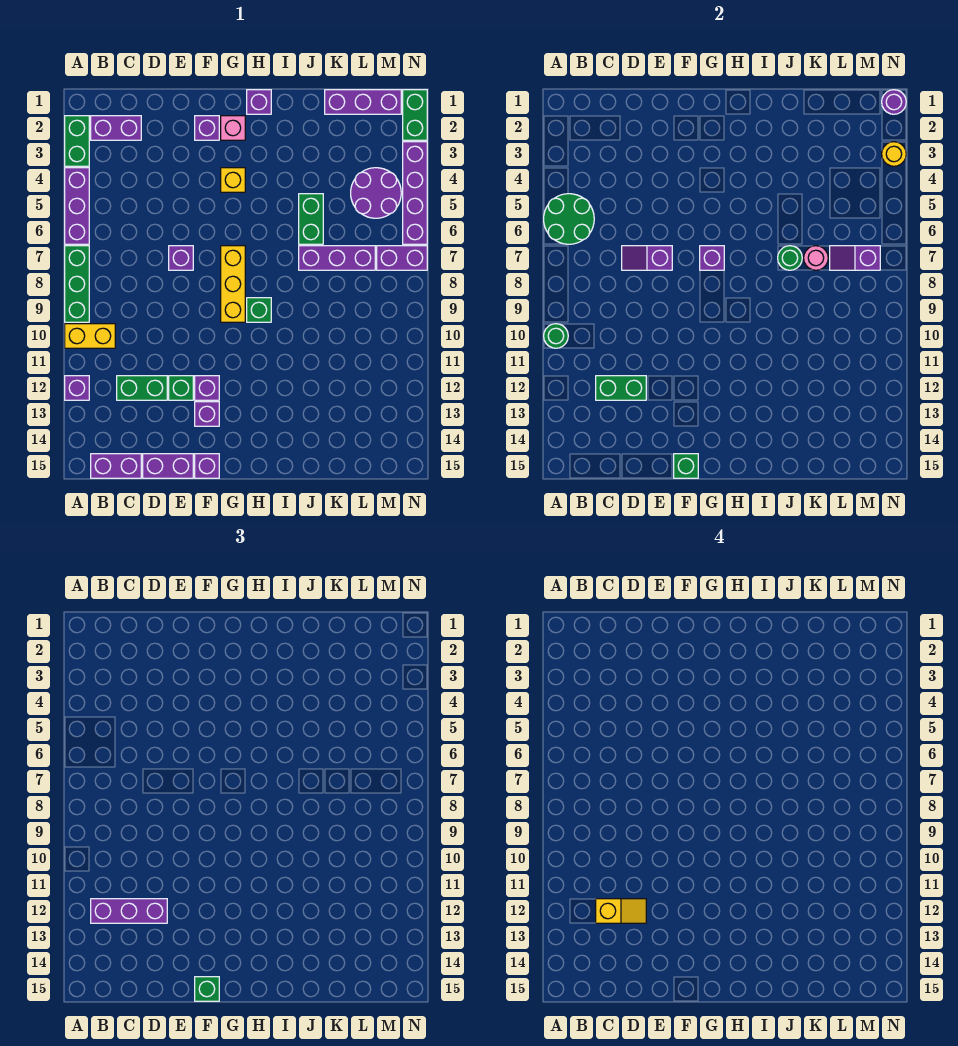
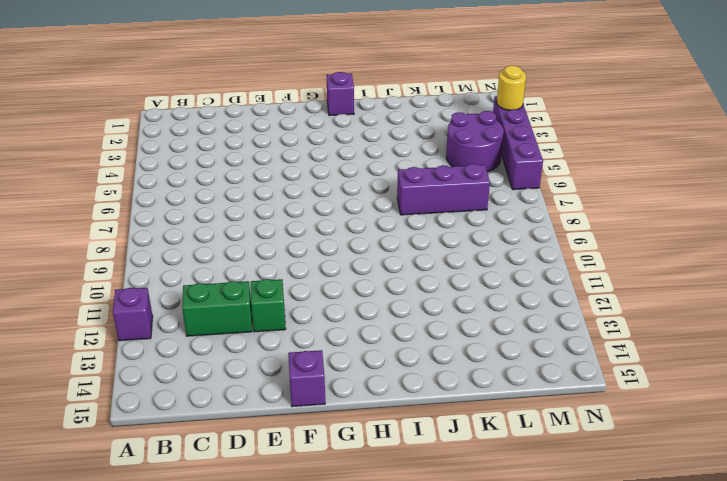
none -> green brick A2:A3 level 1
none -> purple brick A4:A6 level 1
none -> green brick A7:A9 level 1
none -> yellow brick A10:B10 level 1

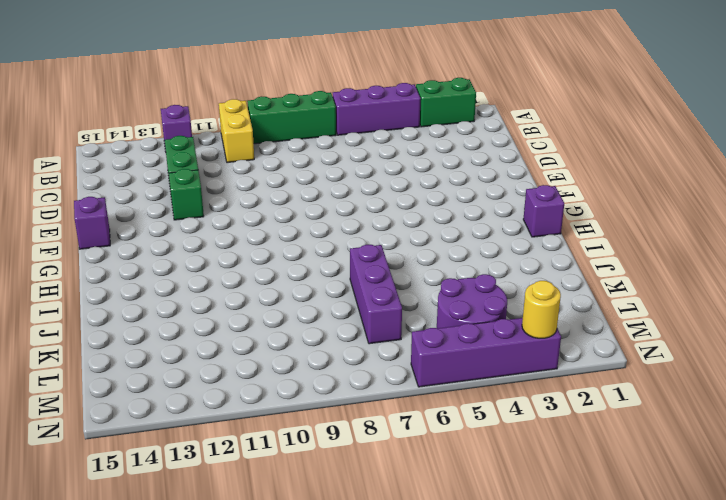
none -> purple brick B2:C2 level 1
none -> purple brick B15:C15 level 1
none -> purple brick D15:E15 level 1
none -> purple brick E7 level 1

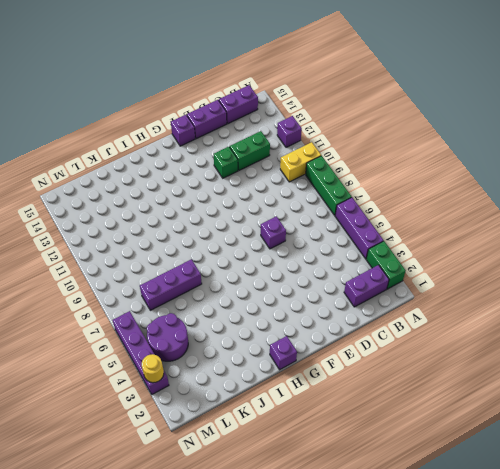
none -> purple brick F2 level 1
none -> purple brick F12 level 1
none -> purple brick F13 level 1
none -> pink brick G2 level 1

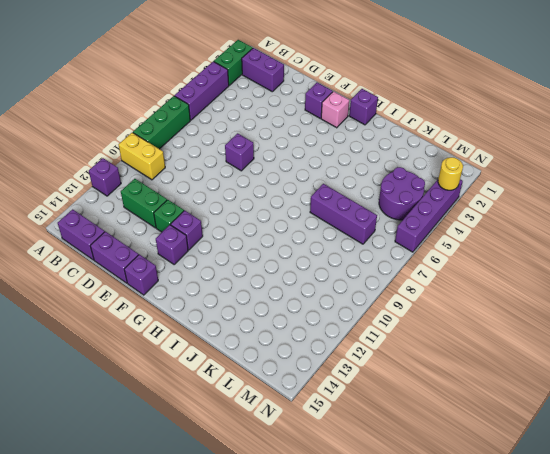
none -> yellow brick G4 level 1
none -> yellow brick G7:G9 level 1
none -> green brick H9 level 1
none -> green brick J5:J6 level 1

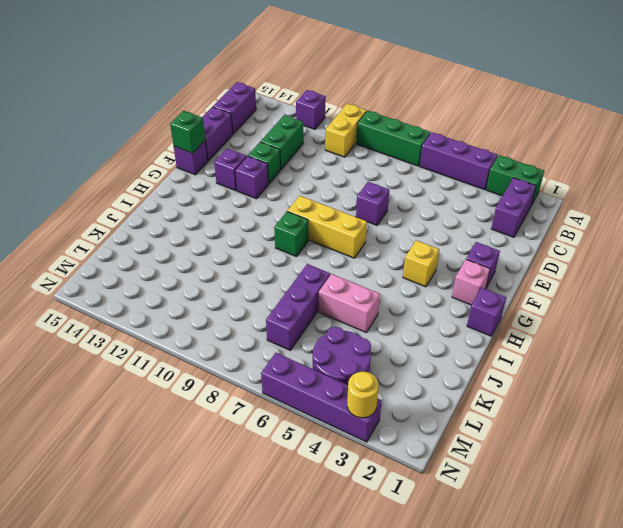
pink brick J5:J6 level 1 -> green brick J5:J6 level 1
none -> purple brick K1:M1 level 1
none -> purple brick M7:N7 level 1
none -> green brick N1:N2 level 1
none -> green round brick A5:B6 level 2

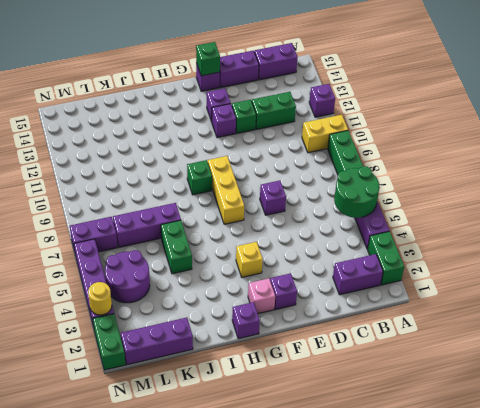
none -> green round brick A10 level 2
none -> green brick C12:D12 level 2
none -> purple slope D7:E7 level 2 top E
none -> purple brick G7 level 2

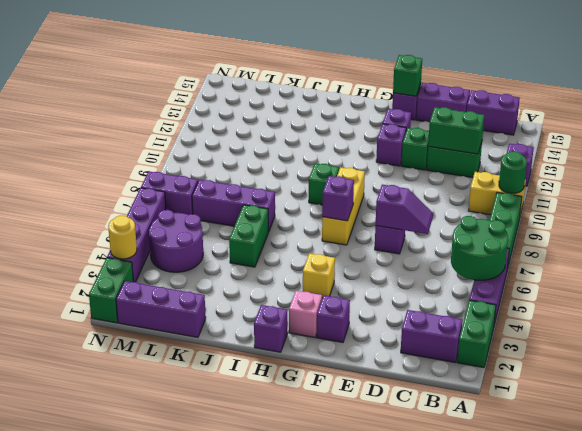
none -> green round brick J7 level 2
none -> pink round brick K7 level 2
none -> purple slope L7:M7 level 2 top M
none -> purple round brick N1 level 2

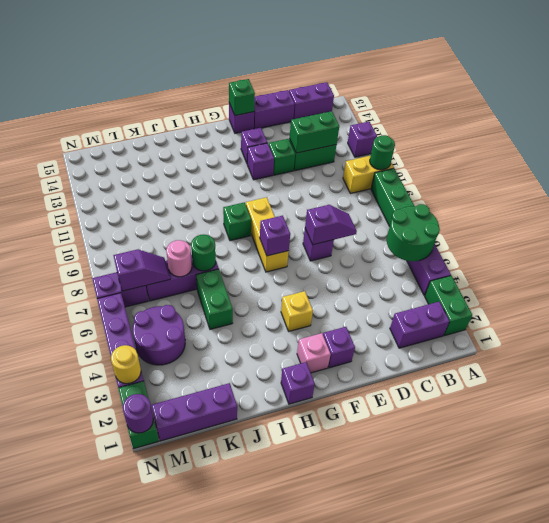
none -> purple brick B12:D12 level 3
none -> green brick F15 level 3
none -> yellow slope C12:D12 level 4 top C

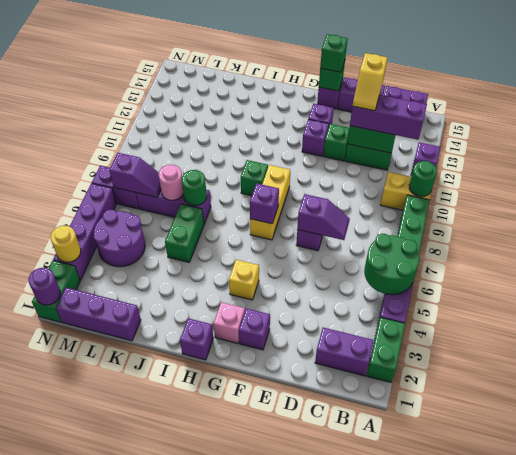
yellow slope D12:D13 level 4 top 13 -> yellow slope C12:D12 level 4 top C

